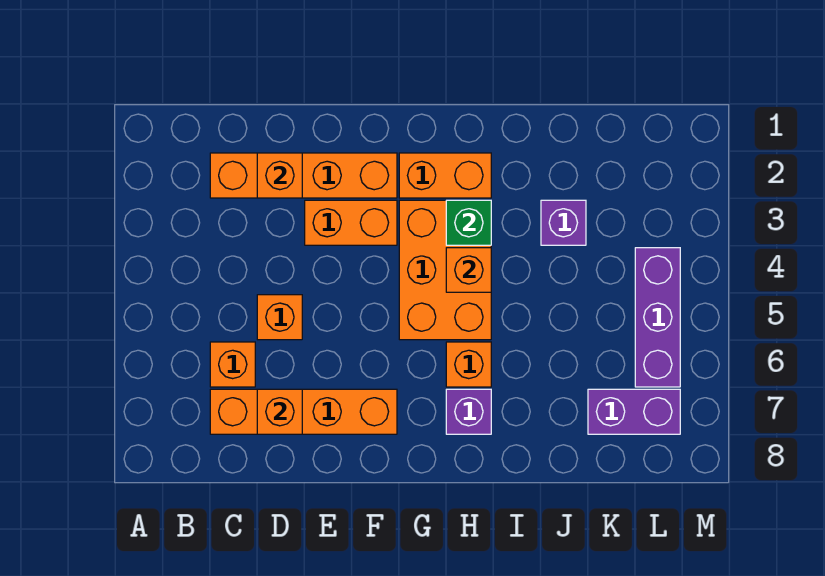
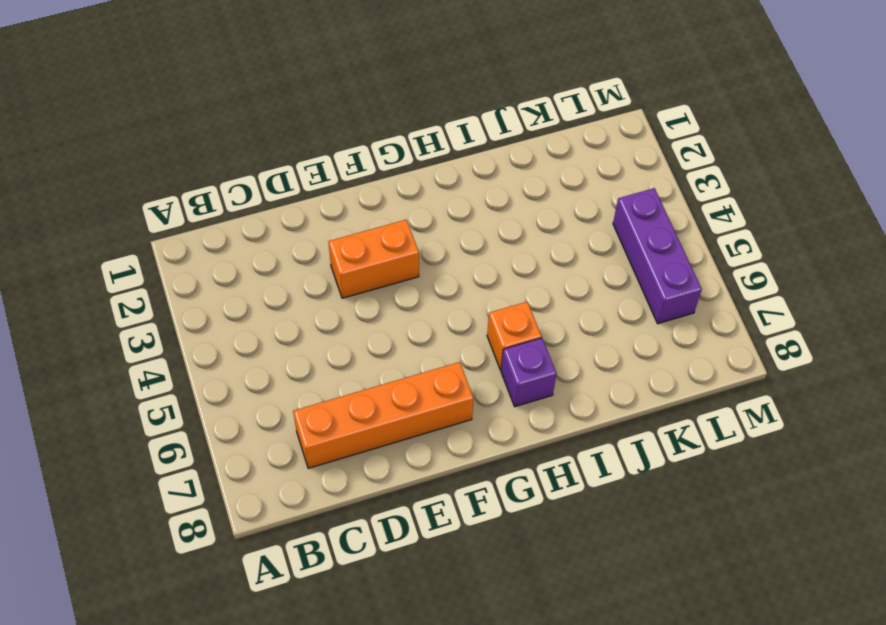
none -> orange brick C2:F2 level 1
none -> orange brick C6 level 1
none -> orange brick D5 level 1

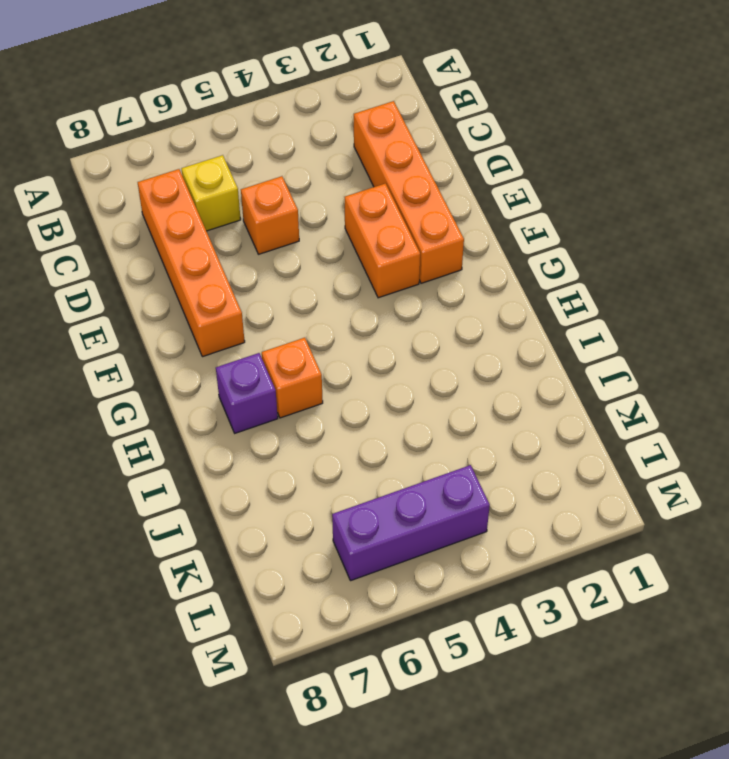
yellow brick C6 level 1 -> orange brick C6 level 1
none -> orange brick G2:H2 level 1
none -> orange brick G3:H5 level 1
none -> purple brick J3 level 1

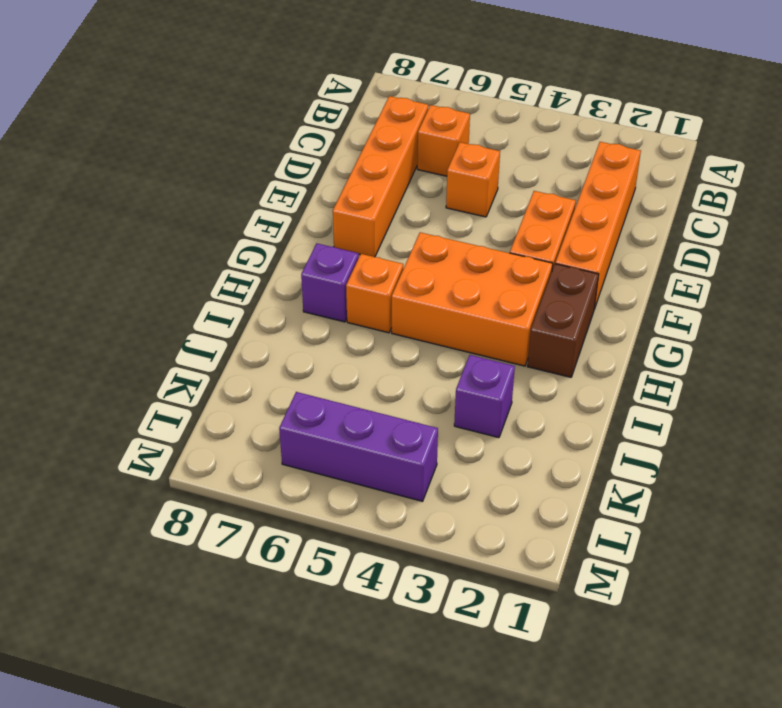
brown brick G2:H2 level 1 -> orange brick G2:H2 level 1
none -> purple brick K7:L7 level 1
none -> orange brick D2 level 2
none -> orange brick D7 level 2

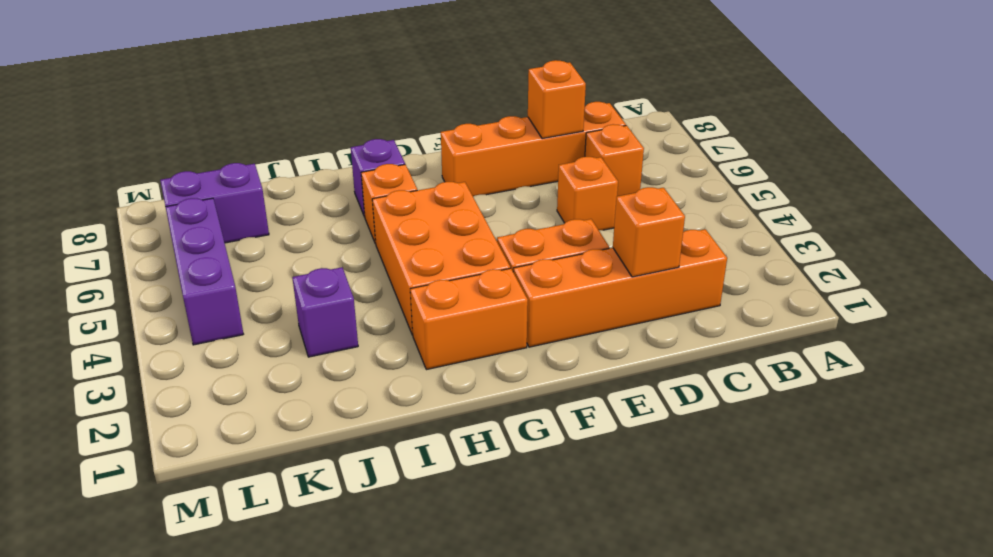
none -> green brick H3 level 2
none -> orange brick H4 level 2

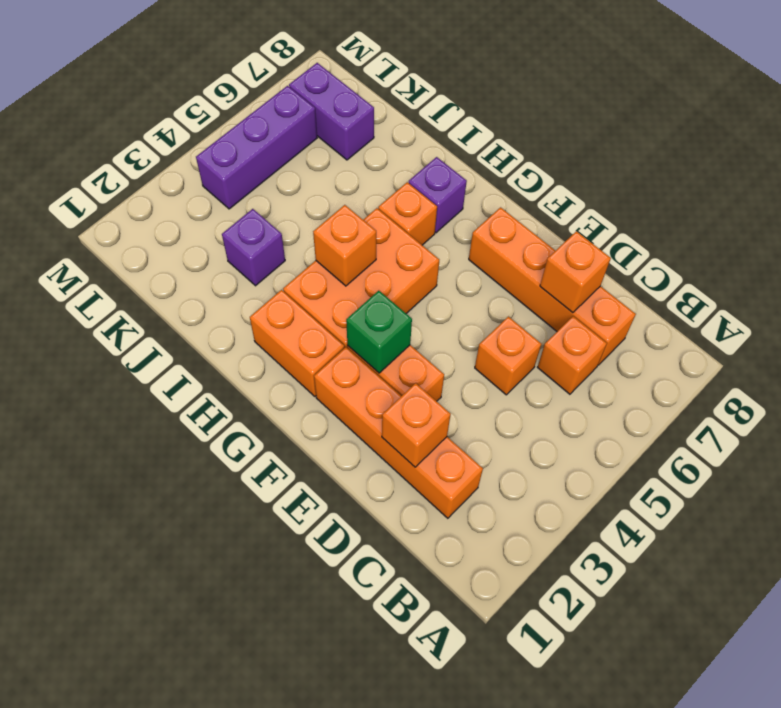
green brick F3 level 2 -> green brick H3 level 2

